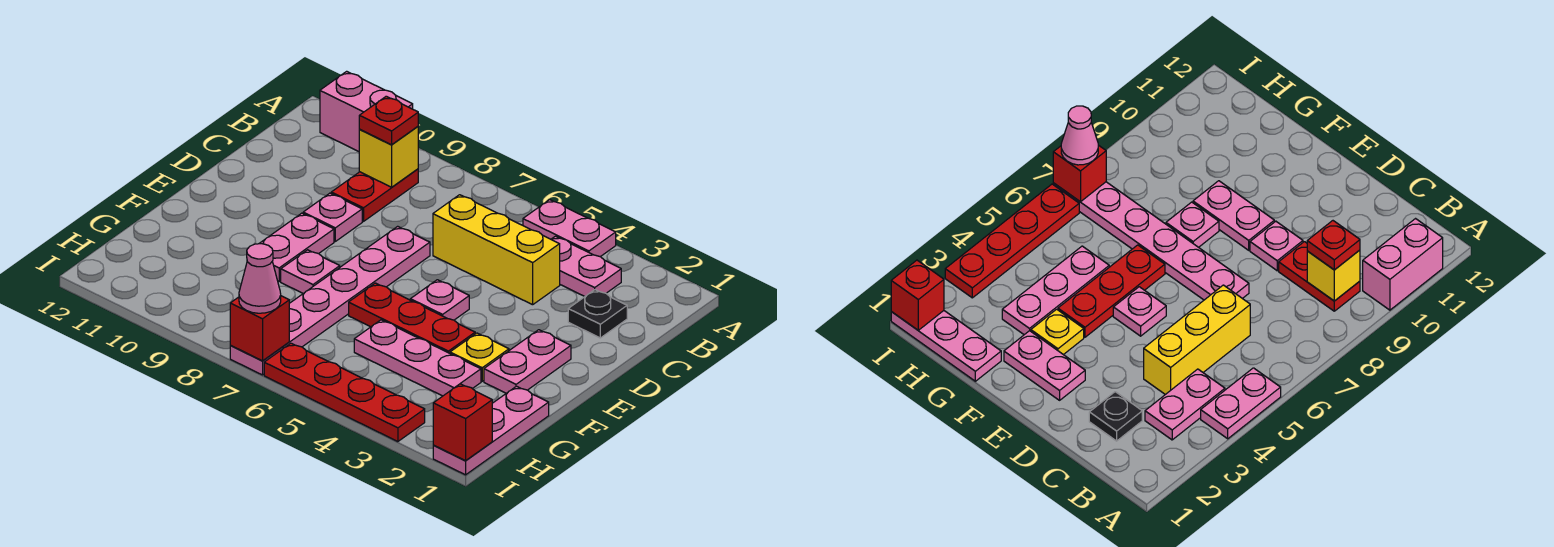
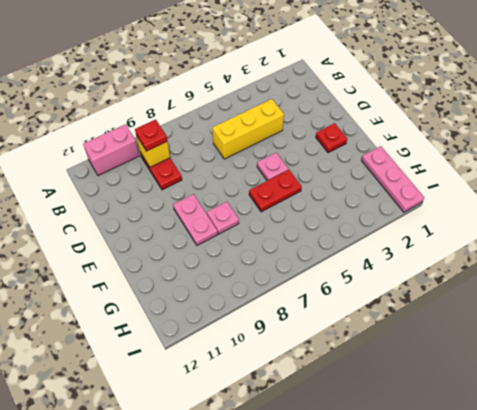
red plate E2 level 1 -> pink plate E2:F2 level 1
red plate F5:F6 level 1 -> red plate F4:F6 level 1
none -> pink plate A4:A5 level 1
none -> pink plate B3:B4 level 1
none -> black plate C2 level 1

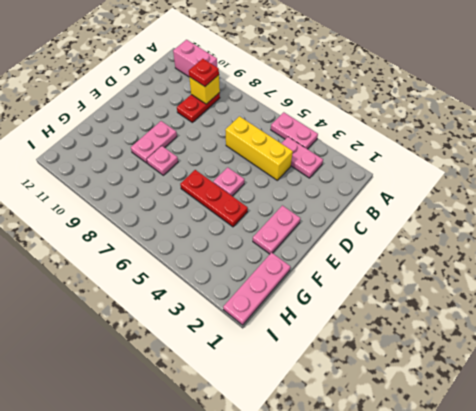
none -> black plate C2 level 1
none -> pink plate D7:I7 level 1
none -> pink plate D9 level 1

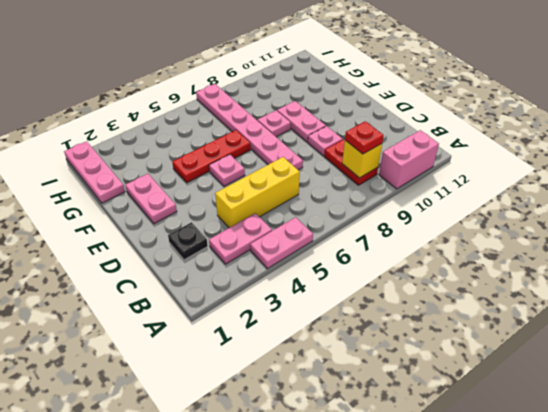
none -> yellow plate F3 level 1
none -> pink plate G3:G5 level 1
none -> red plate I3:I6 level 1

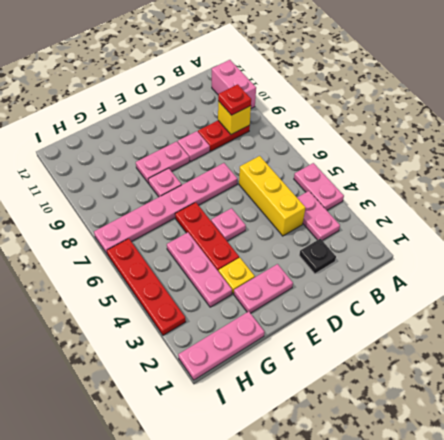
none -> red brick I1 level 2
none -> red brick I7 level 2
none -> pink cone I7 level 3

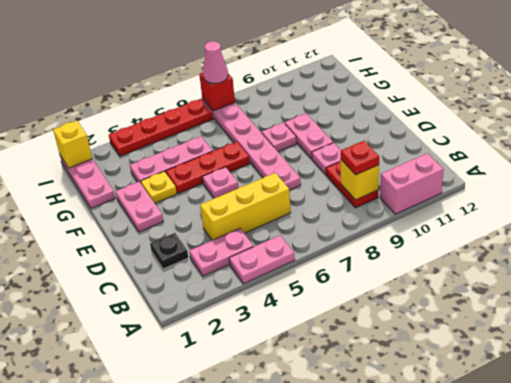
yellow brick I1 level 2 -> red brick I1 level 2

